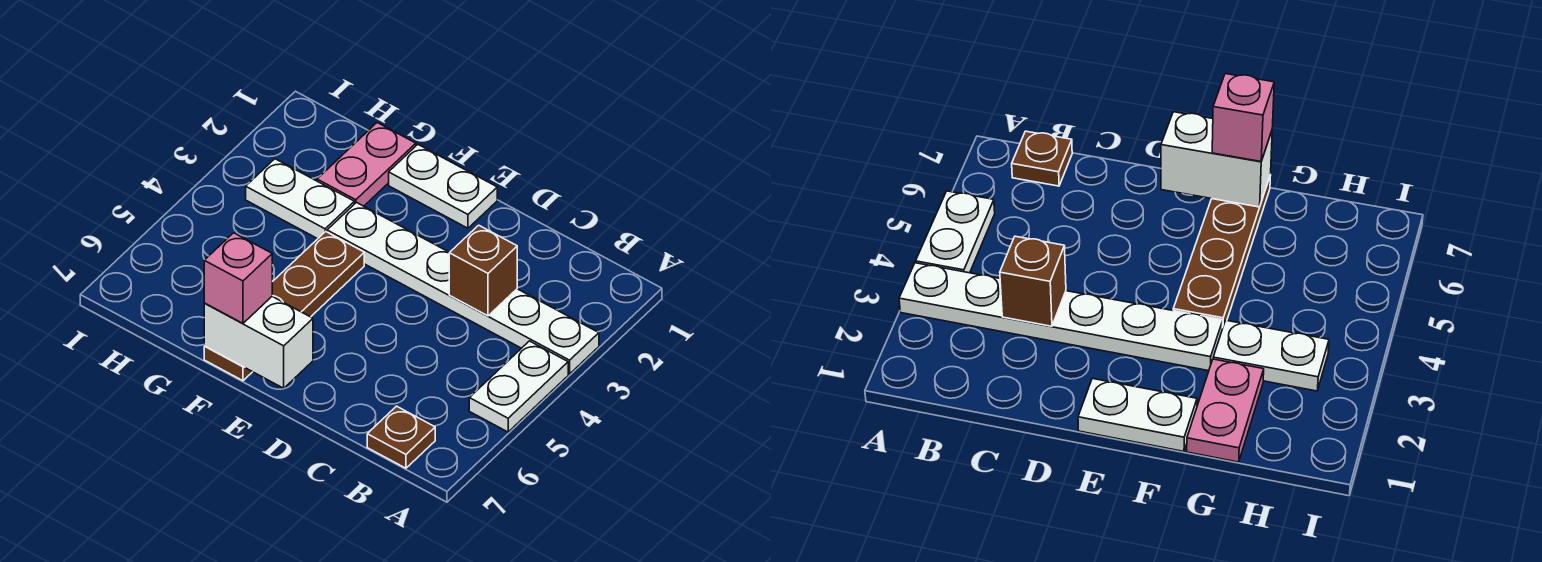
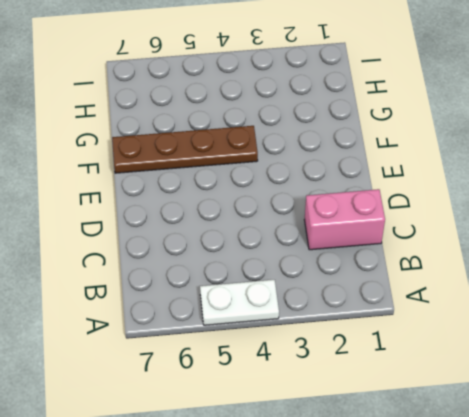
pink brick C1:C2 level 1 -> none
none -> white plate A3:F3 level 1
none -> brown plate B7 level 1

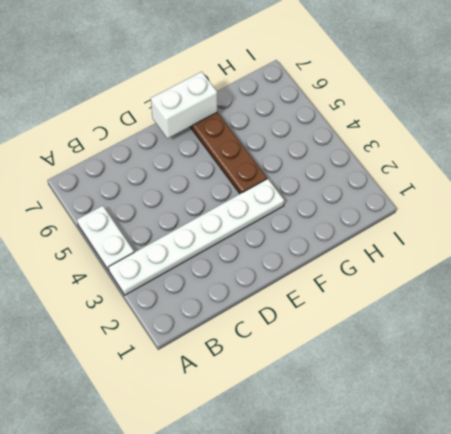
none -> brown plate B7 level 1
none -> white plate E1:F1 level 1

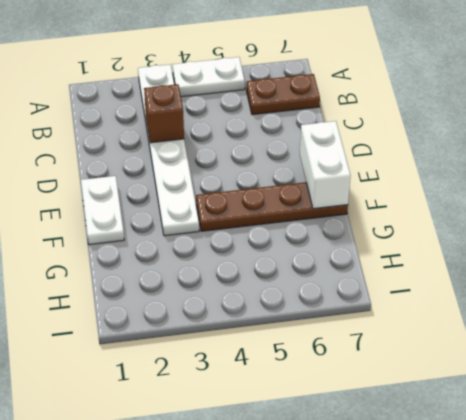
brown plate B6:B7 level 1 -> brown plate B7 level 1
none -> pink plate G1:G2 level 1
none -> white plate G3:H3 level 1

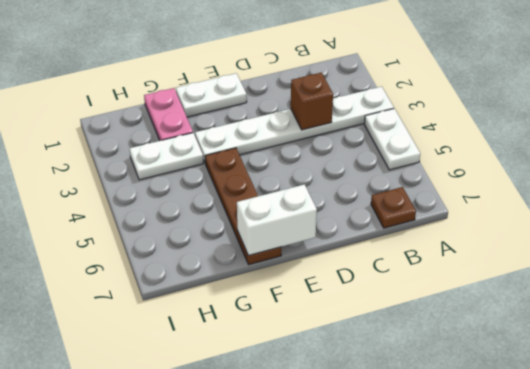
none -> pink brick F7 level 3

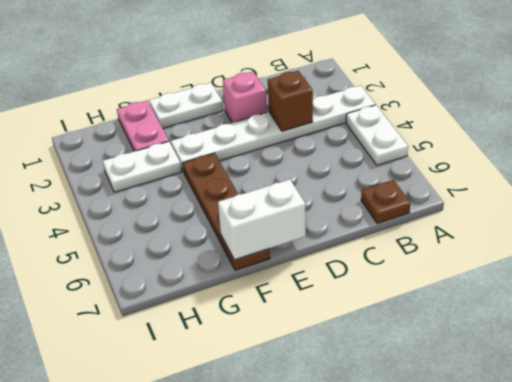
pink brick D2 level 1 -> pink brick F7 level 3

